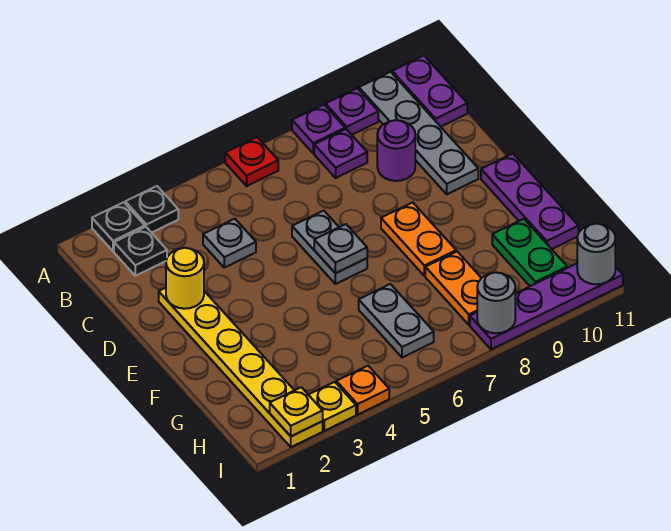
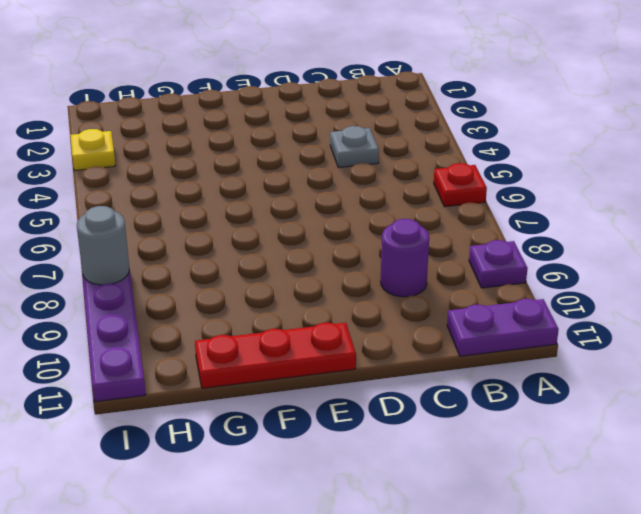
red plate E11:G11 level 1 -> purple plate E11:G11 level 1
none -> black plate A2 level 1
none -> black plate A3 level 1
none -> purple plate A8 level 1

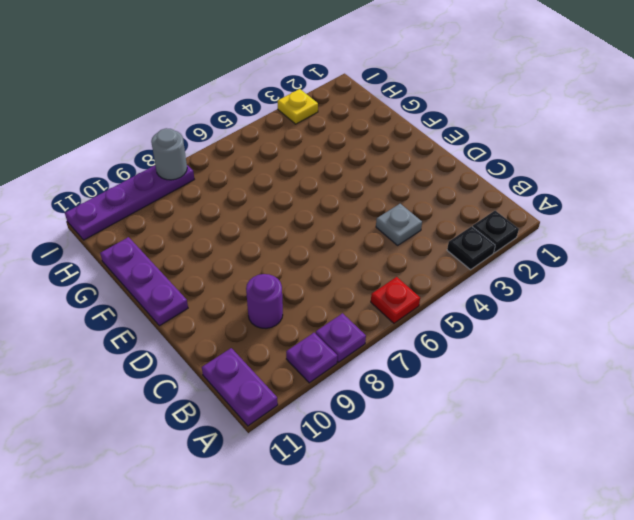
none -> grey plate A10:D10 level 1
none -> black plate B2 level 1
none -> purple plate B8 level 1

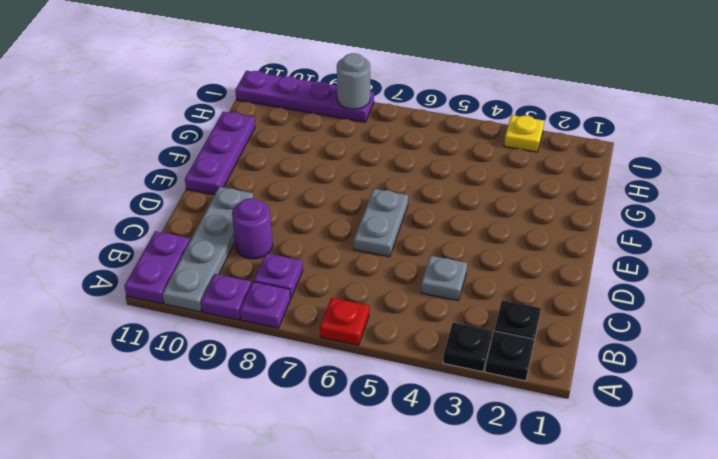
none -> yellow plate D2:I2 level 1
none -> orange plate E8:F8 level 1
none -> grey plate G6:H6 level 1

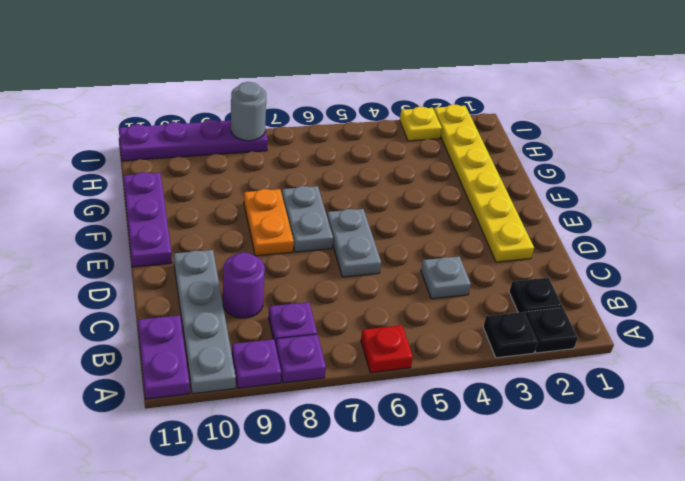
grey plate E7:F7 level 1 -> grey plate G6:H6 level 1
none -> orange plate G8:H8 level 1
none -> green plate G10:H10 level 1
none -> orange plate I4 level 1

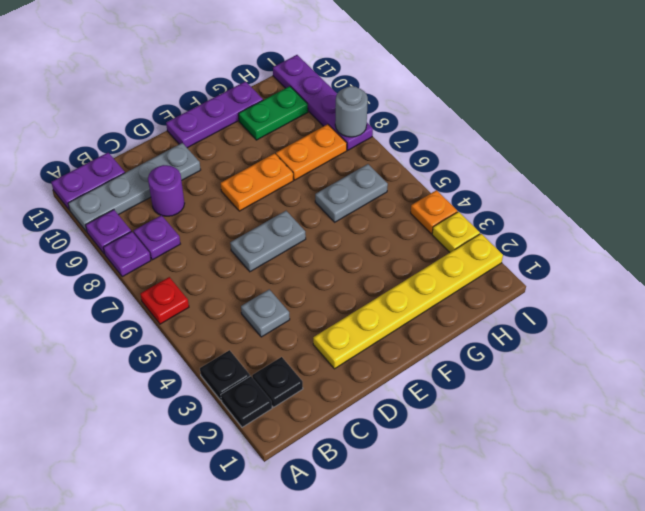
none -> yellow round brick D2 level 2
none -> grey plate E6 level 2
none -> yellow plate I2 level 2

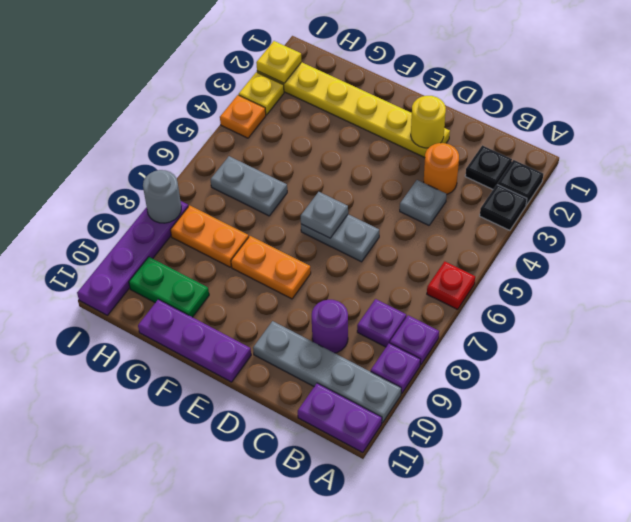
orange round brick C3 level 1 -> none
none -> grey round brick I11 level 2

